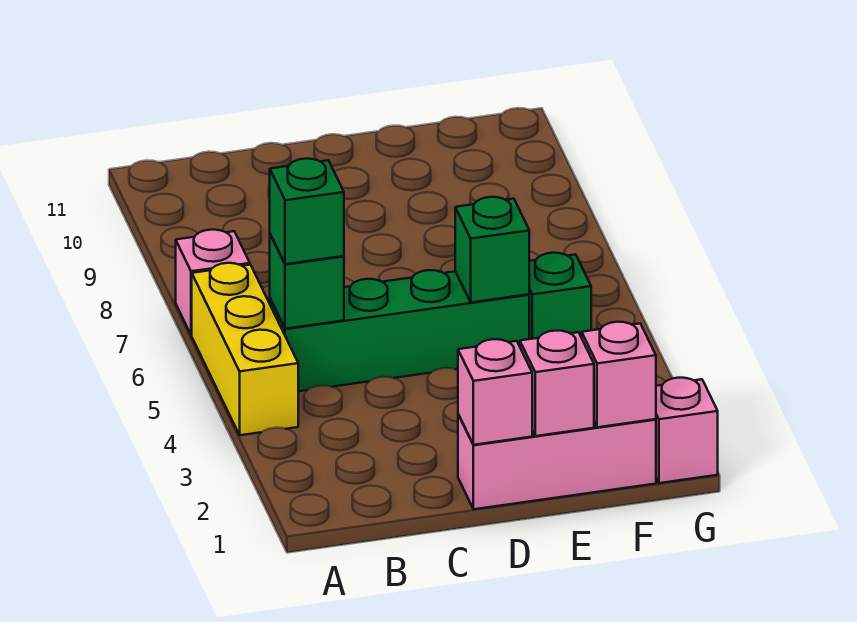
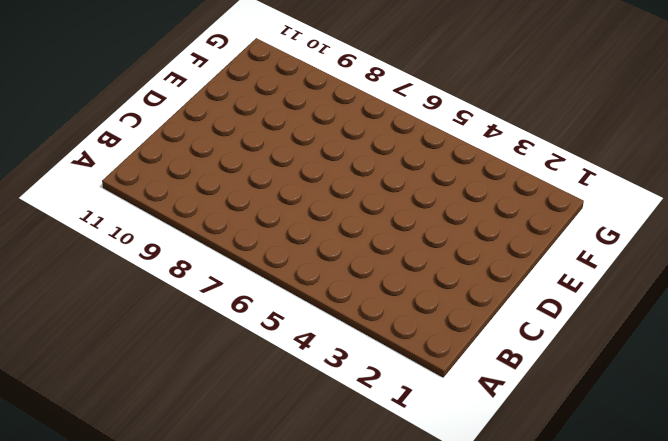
none -> yellow brick A4:A6 level 1
none -> pink brick A7 level 1
none -> green brick B5:E5 level 1

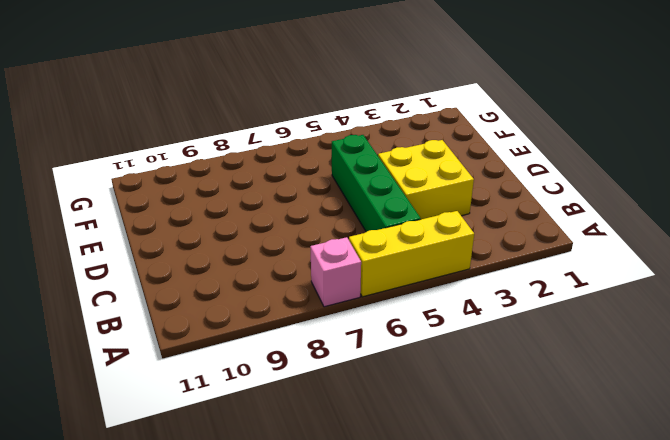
yellow brick C3:D4 level 1 -> none
none -> pink brick D1:F1 level 1
none -> green brick F5 level 1
none -> pink brick G1 level 1

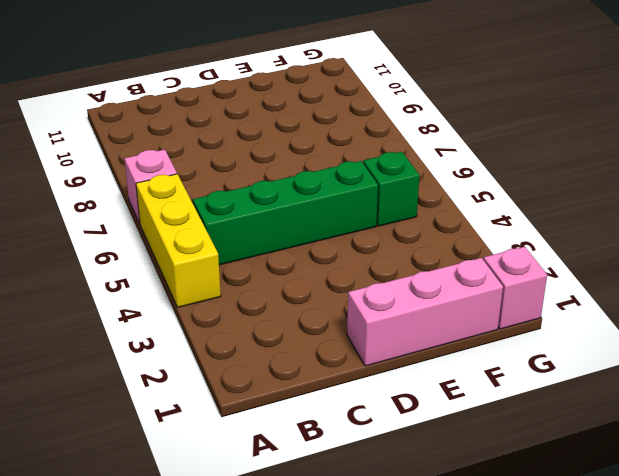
none -> green brick B5 level 2
none -> pink brick D1 level 2
none -> pink brick E1 level 2

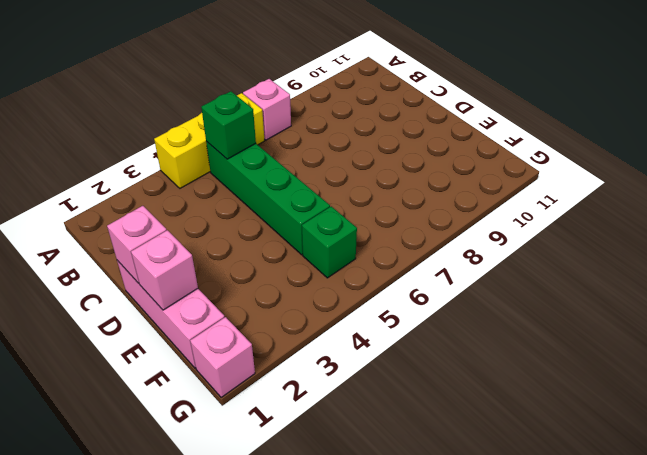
none -> green brick E5 level 2
none -> pink brick F1 level 2
none -> green brick B5 level 3

